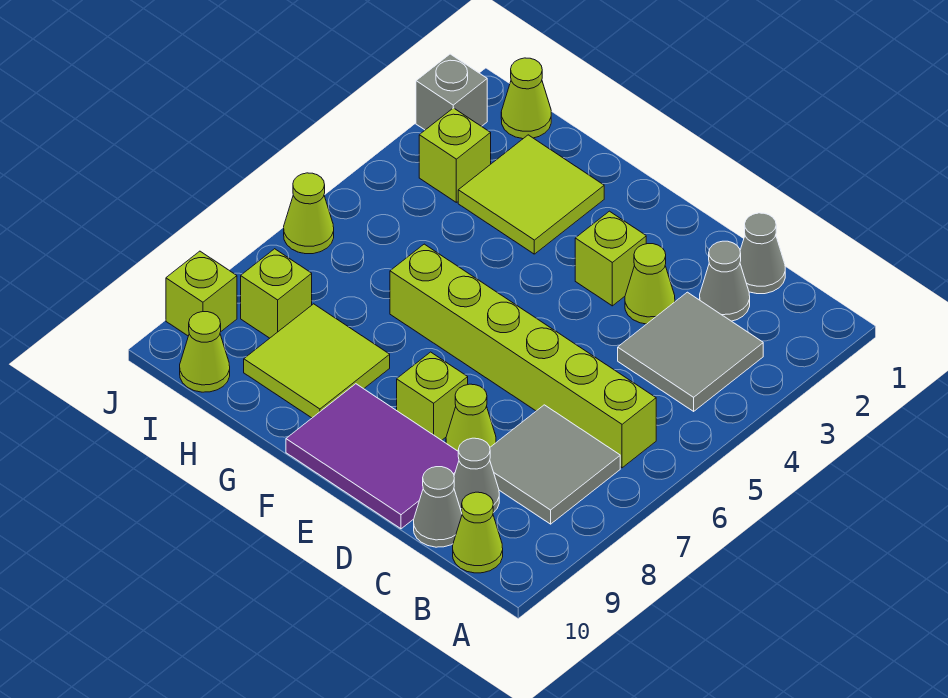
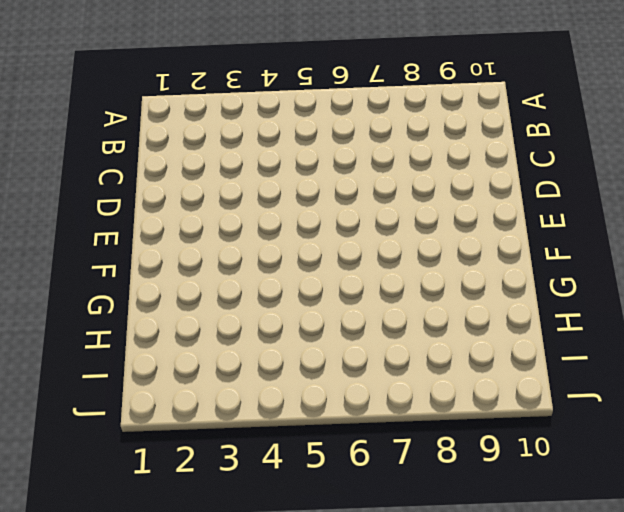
none -> grey tile B3:C4 level 1
none -> lime brick B6:G6 level 1
none -> grey tile B7:C8 level 1

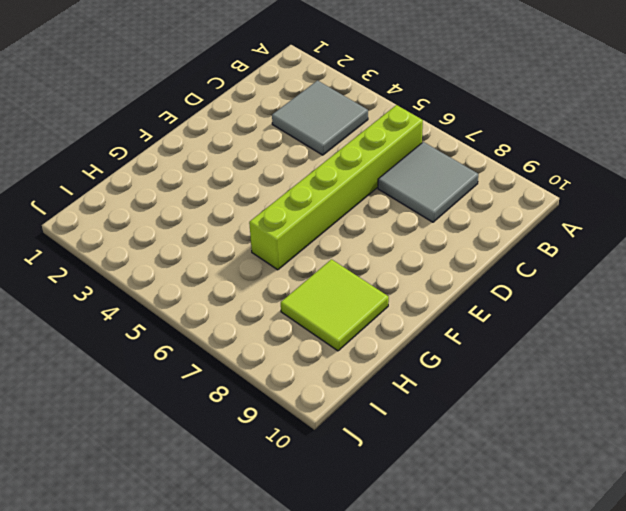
none -> lime cone B10 level 1
none -> grey cone C1 level 1
none -> grey cone C2 level 1

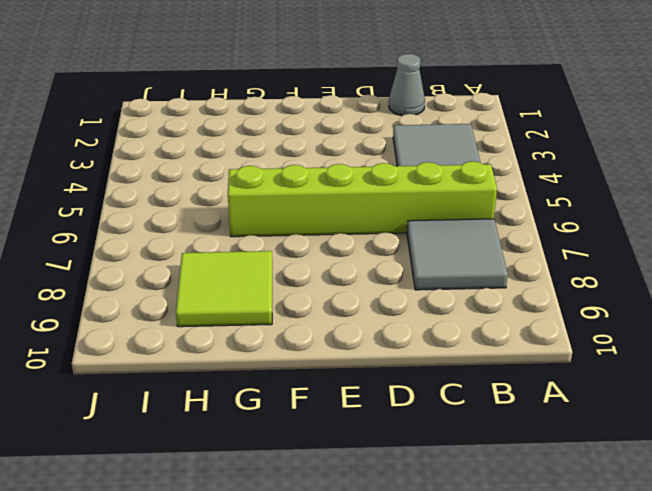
none -> lime cone B10 level 1
none -> grey cone C2 level 1
none -> grey cone C9 level 1

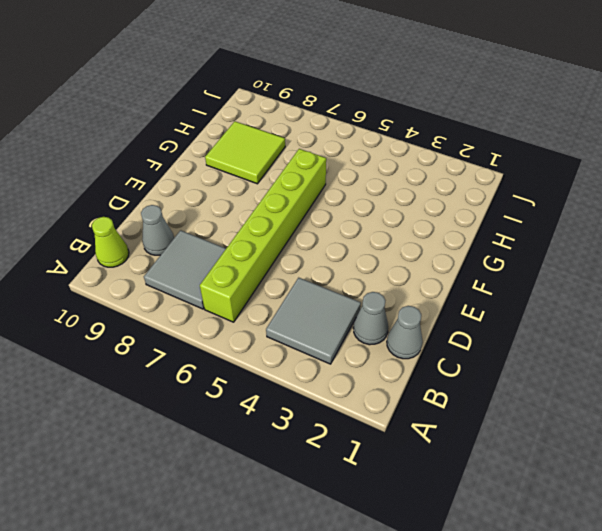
none -> grey cone C10 level 1
none -> lime cone D3 level 1
none -> lime cone D8 level 1

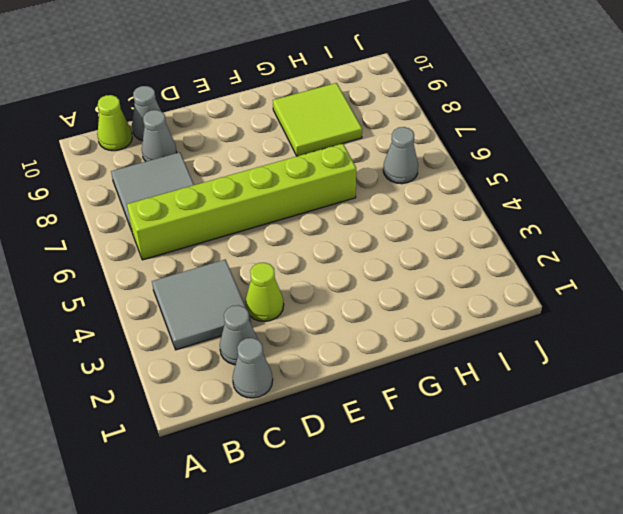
grey cone I6 level 1 -> none
none -> lime cone D8 level 1
none -> purple tile D9:F10 level 1
none -> lime brick E3 level 1

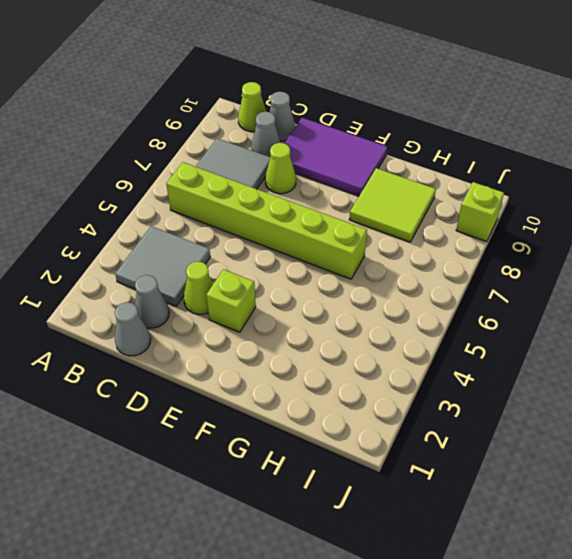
none -> lime brick E8 level 1
none -> lime tile G2:H3 level 1
none -> lime cone I1 level 1

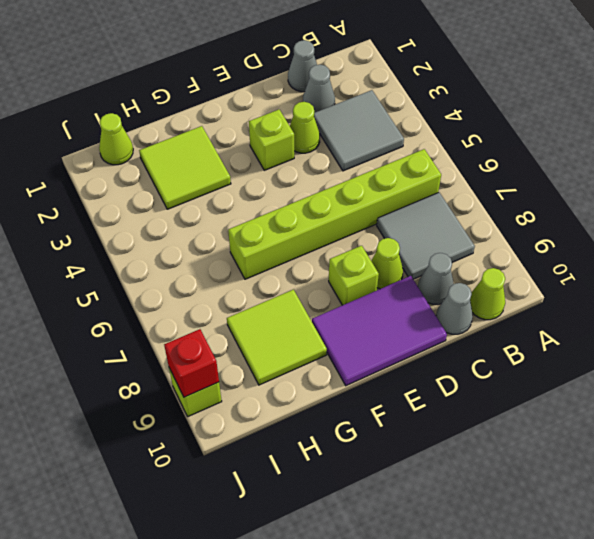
red brick J9 level 2 -> none
none -> lime brick I3 level 1
none -> lime brick I8 level 1
none -> lime cone I10 level 1

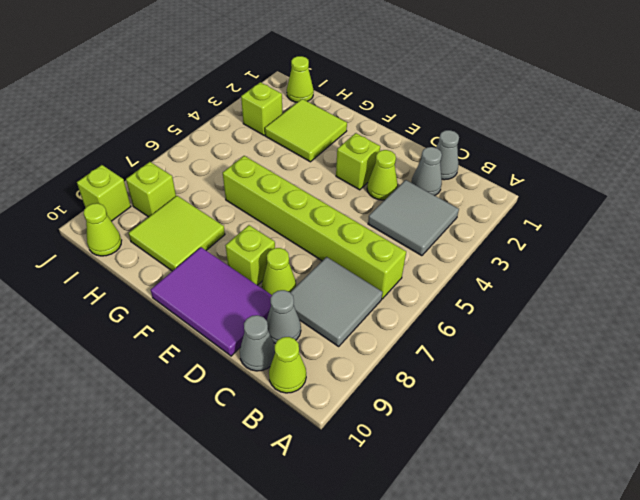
none -> grey brick J2 level 1
none -> lime cone J6 level 1

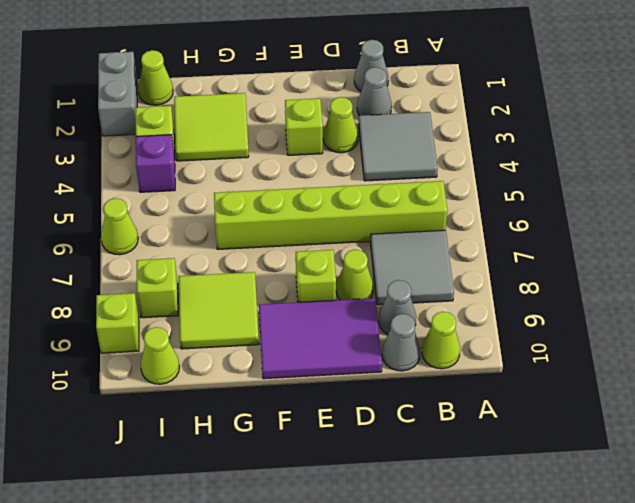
purple brick I4 level 1 -> none
grey brick J1:J2 level 1 -> grey brick J2 level 1

